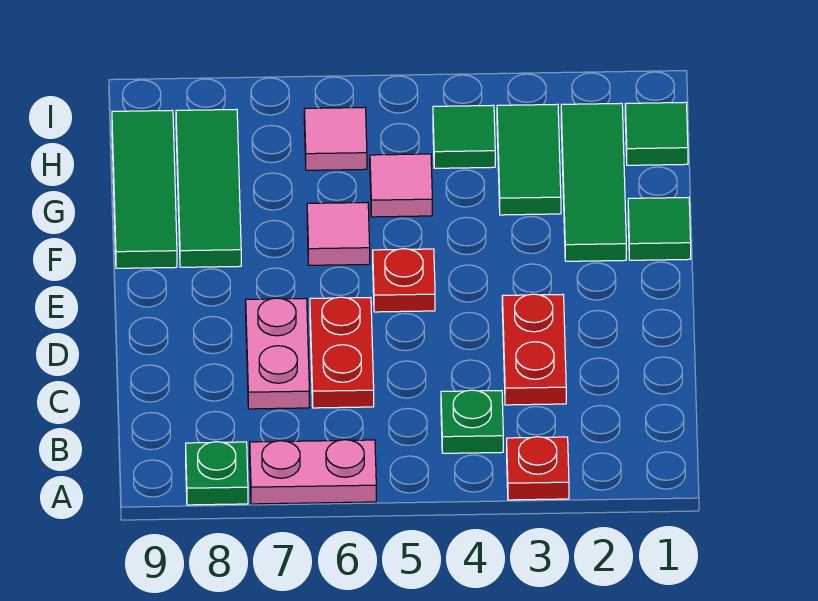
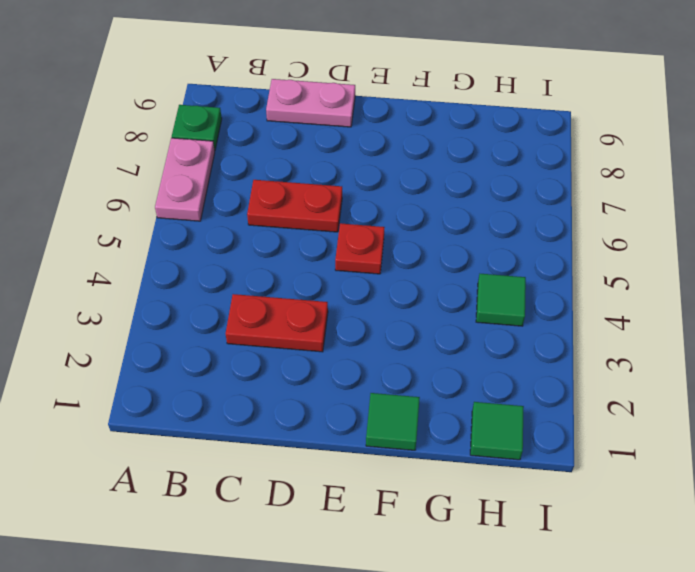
pink plate C9:D9 level 1 -> pink plate C7:D7 level 1
none -> red plate A3 level 1
none -> green plate B4 level 1
none -> green tile F2:H2 level 1

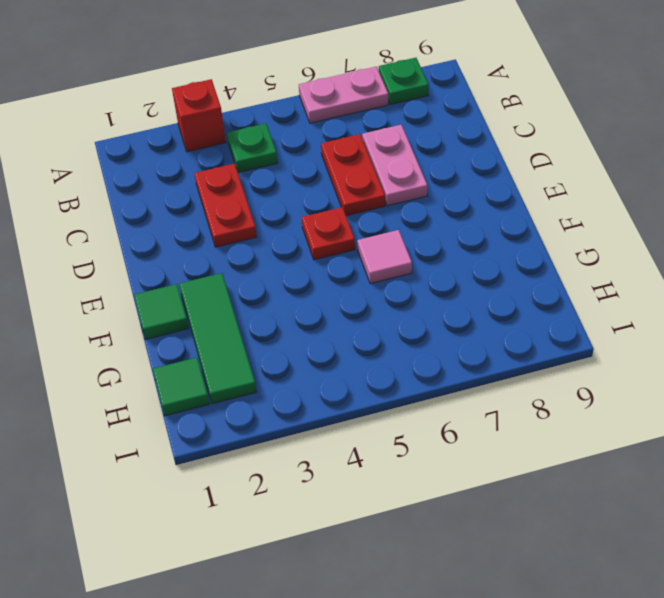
red brick A3 level 1 -> red plate A3 level 1
none -> green tile F8:H8 level 1
none -> green tile F9:H9 level 1
none -> green tile G3:H3 level 1

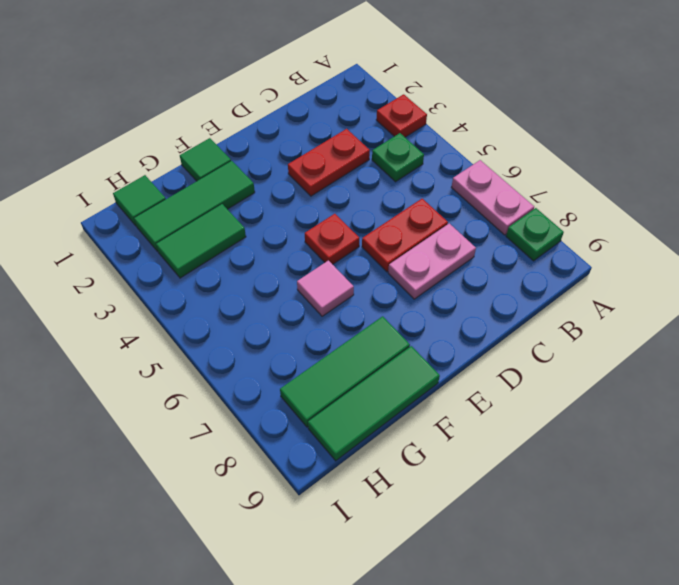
none -> pink tile G5 level 1
none -> green tile H4 level 1
none -> pink tile H6 level 1

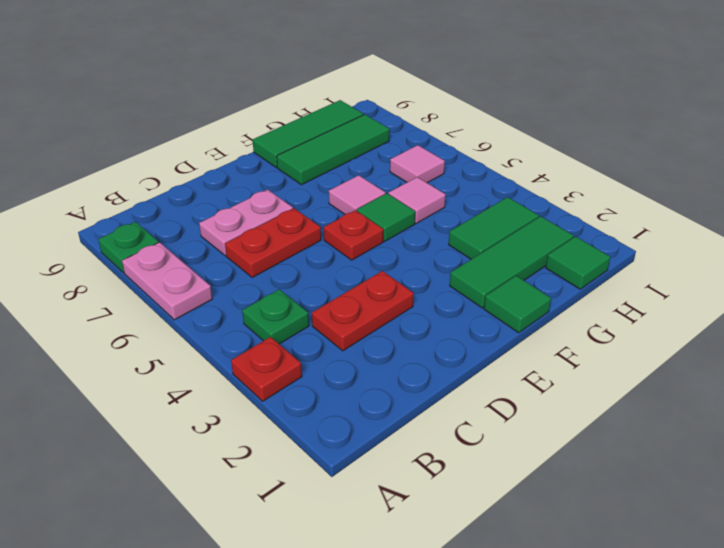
green tile F5 level 1 -> green tile H4 level 1

